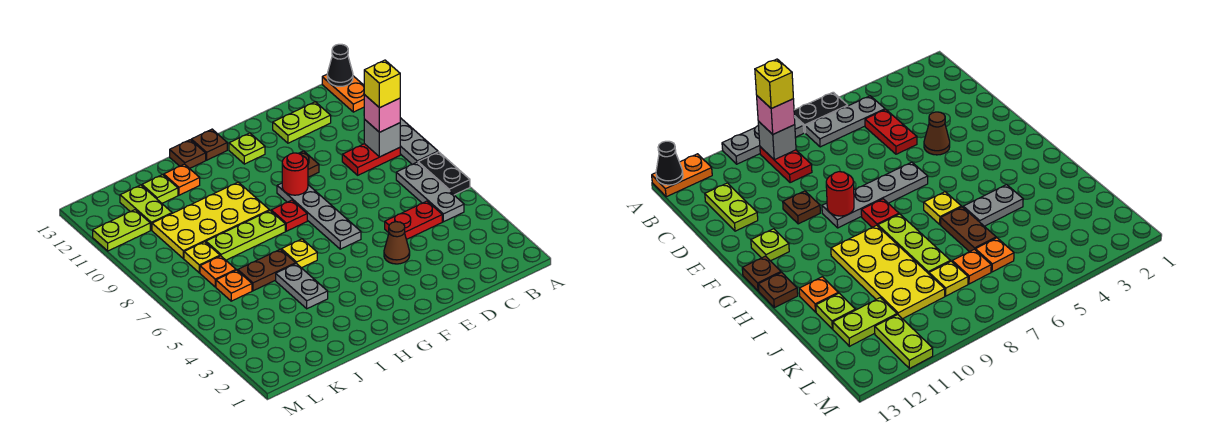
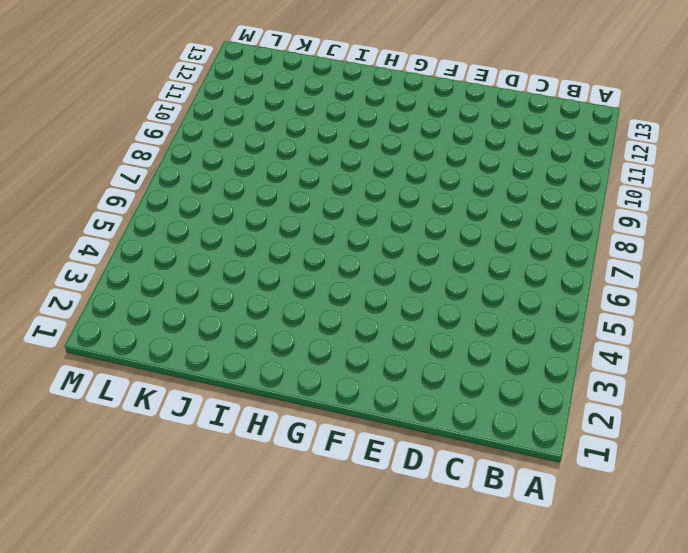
none -> black plate A6:A7 level 1
none -> grey plate A8:A10 level 1
none -> orange plate A12:A13 level 1
none -> grey plate B5:B7 level 1

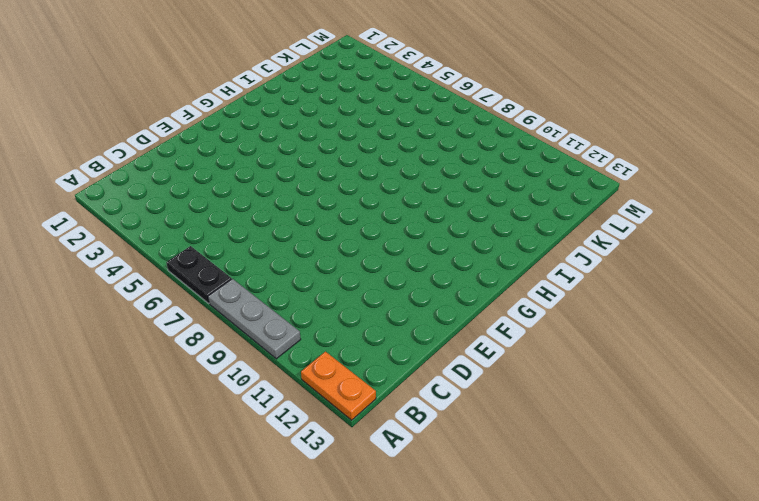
none -> grey plate B5:B7 level 1
none -> red plate B9:C9 level 1
none -> red plate C5:D5 level 1
none -> lime plate C12:D12 level 1

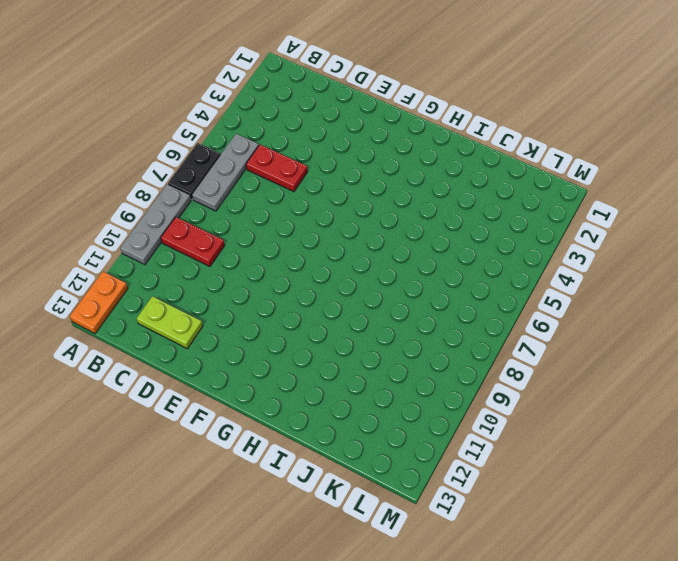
none -> brown cone E4 level 1
none -> brown plate E10 level 1
none -> grey plate F6:F9 level 1
none -> lime plate F12 level 1

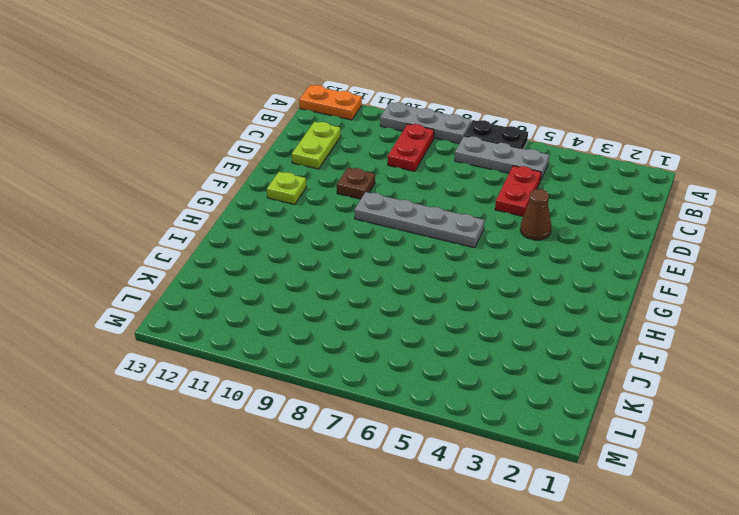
none -> red plate G8 level 1
none -> brown plate G13 level 1
none -> yellow plate H6 level 1
none -> lime plate H8:J8 level 1

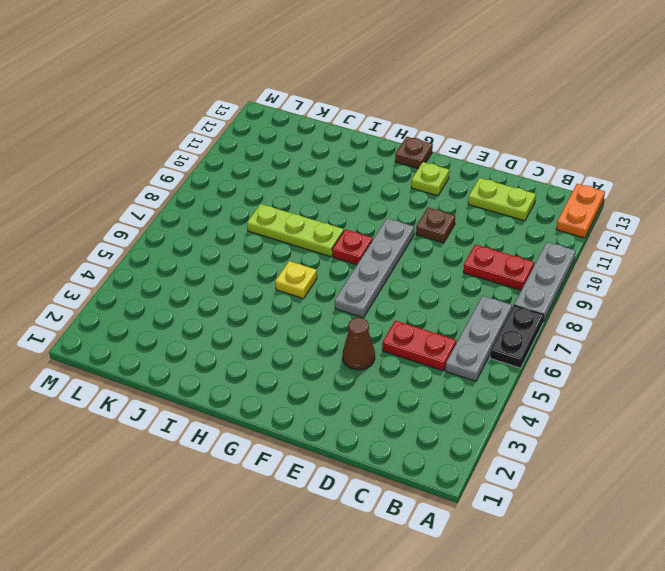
none -> yellow plate H9:K10 level 1
none -> brown plate H13 level 1
none -> grey plate I4:I5 level 1
none -> brown plate I6:J6 level 1

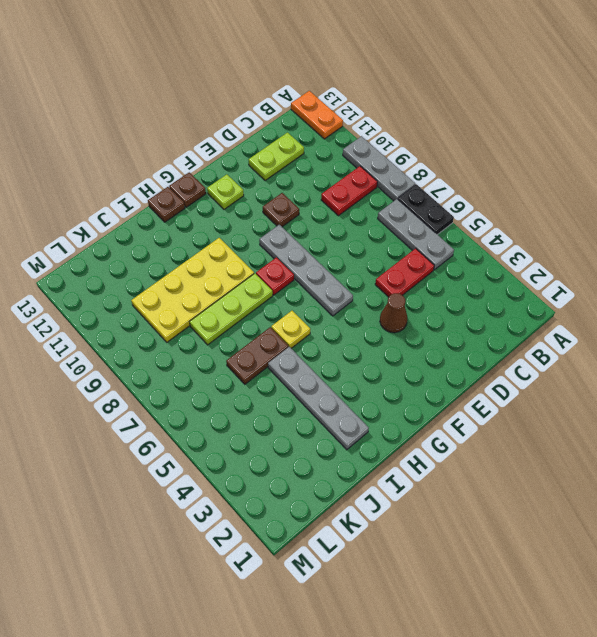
grey plate I2:I5 level 1 -> grey plate I4:I5 level 1
none -> orange plate I12 level 1
none -> lime plate J12 level 1
none -> orange plate K6 level 1
none -> orange plate K7 level 1

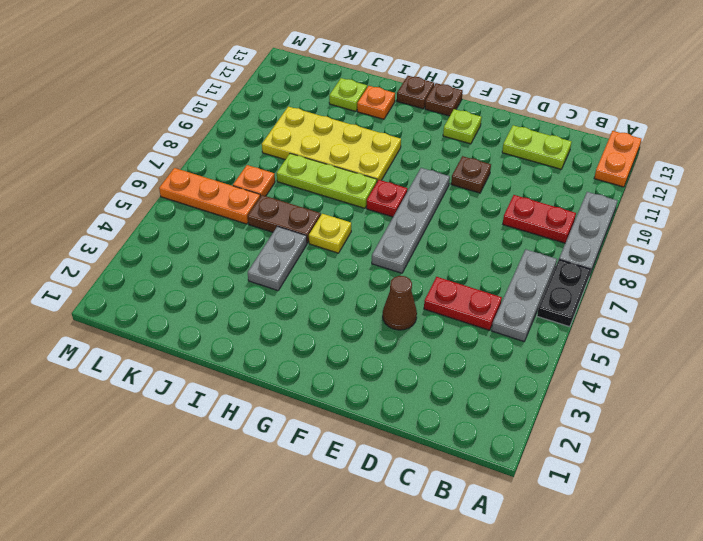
orange plate K6:M6 level 1 -> orange plate K6 level 1
none -> yellow plate K8 level 1
none -> lime plate K11:K12 level 1
none -> lime plate L11:M11 level 1
none -> black cone A13 level 2

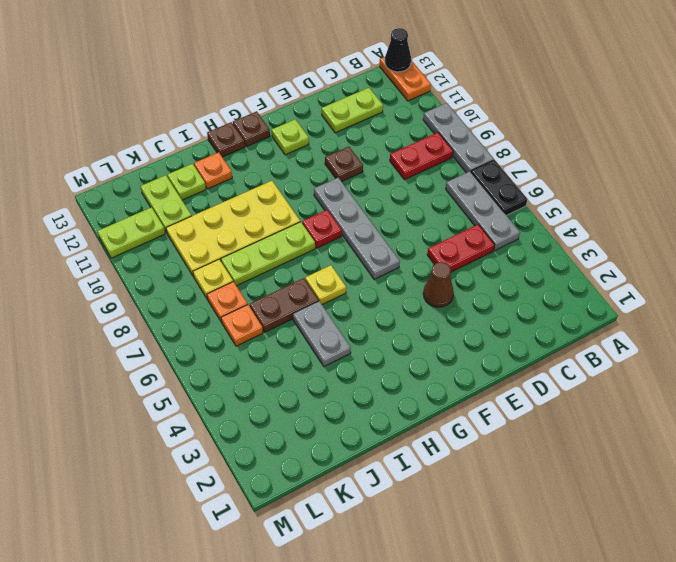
none -> grey brick B9 level 2
none -> red round brick F9 level 2
none -> pink brick B9 level 3
none -> yellow brick B9 level 4

